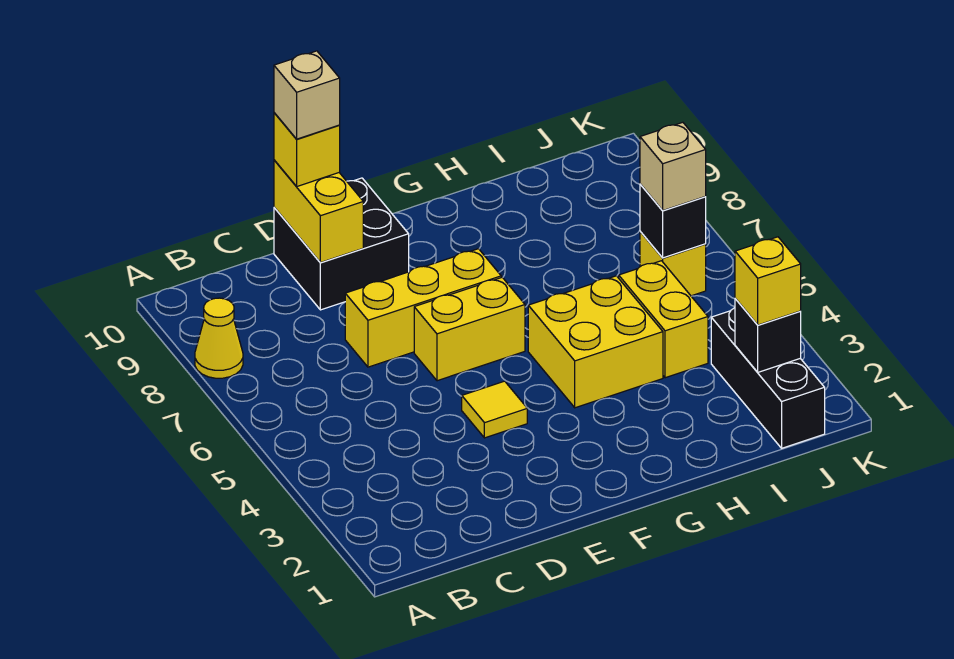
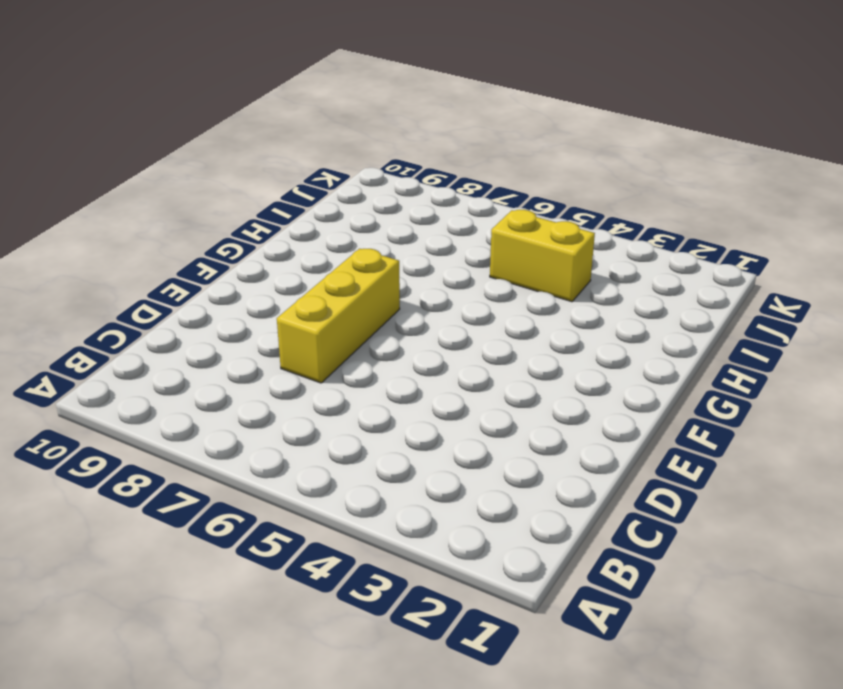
none -> yellow cone A8 level 1
none -> black brick D9:E10 level 1
none -> yellow tile E4 level 1

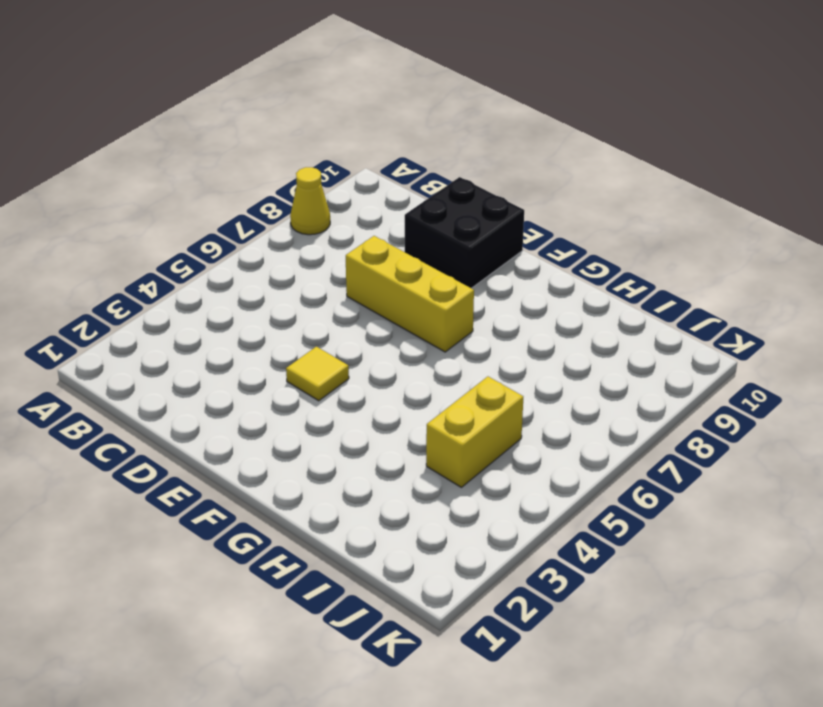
none -> yellow brick E6:F6 level 1
none -> yellow brick G4:H5 level 1
none -> black brick J1:J3 level 1

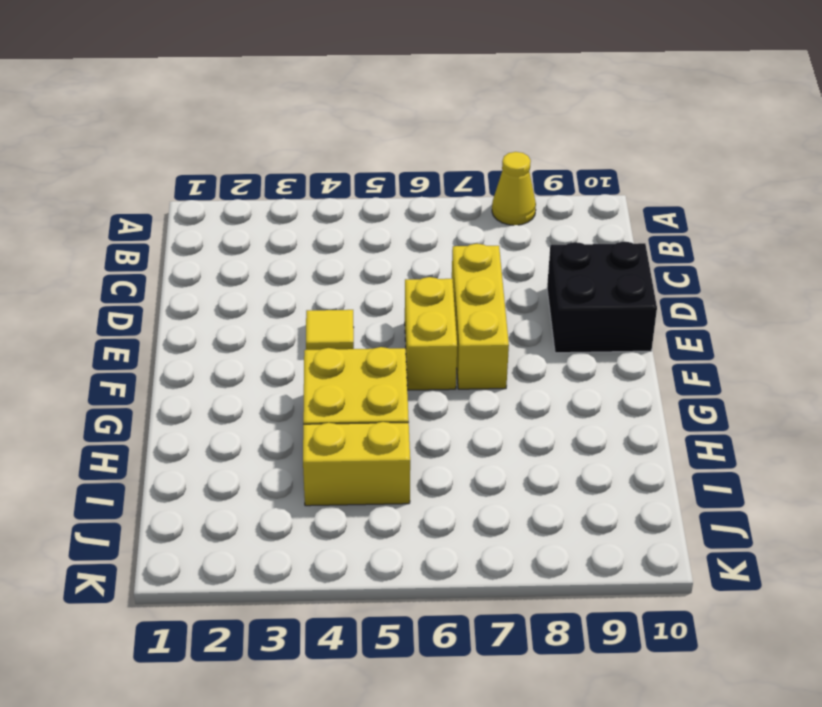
none -> black brick J1:J3 level 1
none -> yellow brick J6 level 1
none -> yellow brick D9:D10 level 2

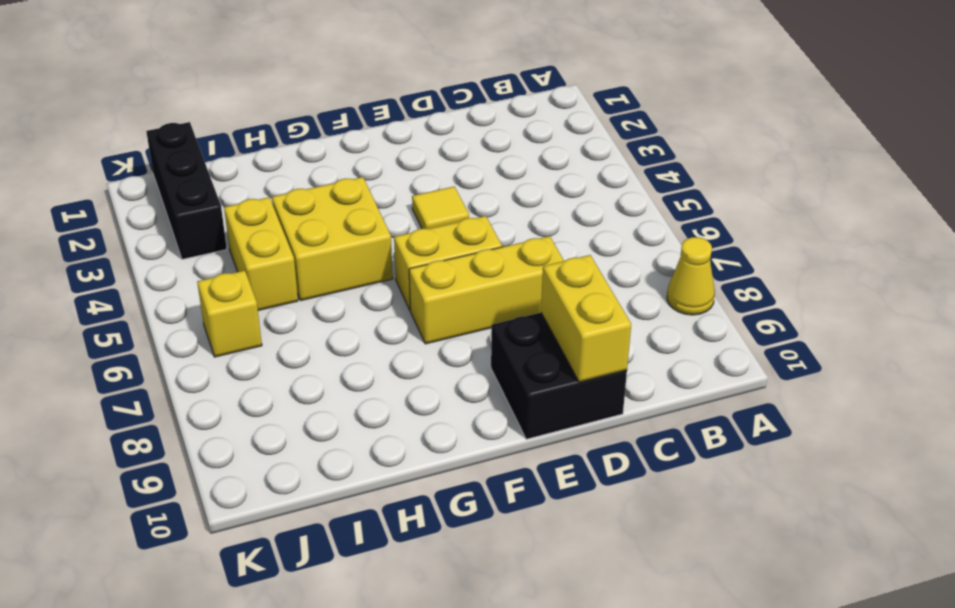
none -> black brick J2 level 2
none -> black brick J6 level 2
none -> yellow brick D10 level 3

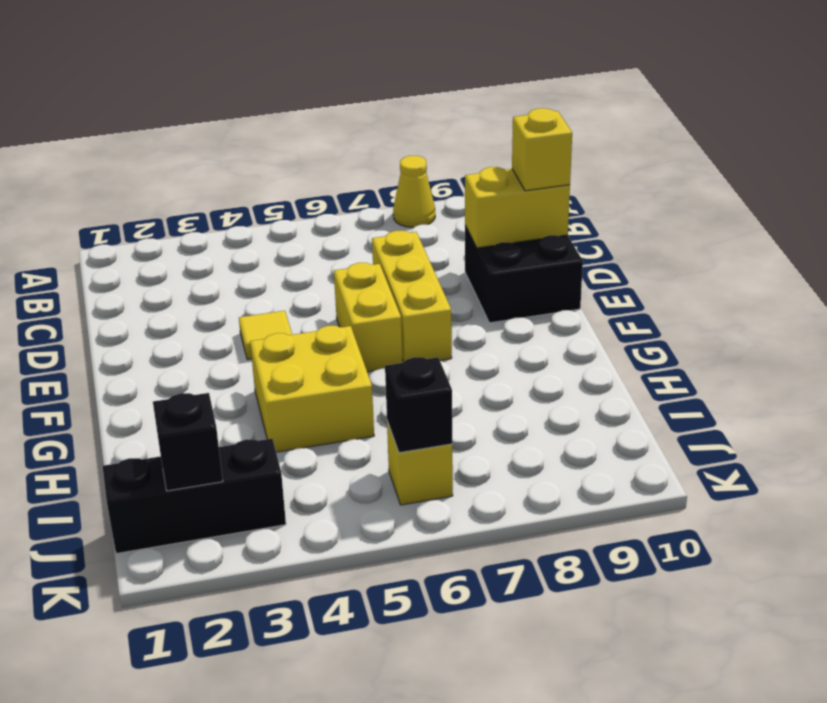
none -> yellow brick I4:I5 level 1
none -> yellow brick J2 level 3
none -> tan brick J6 level 3

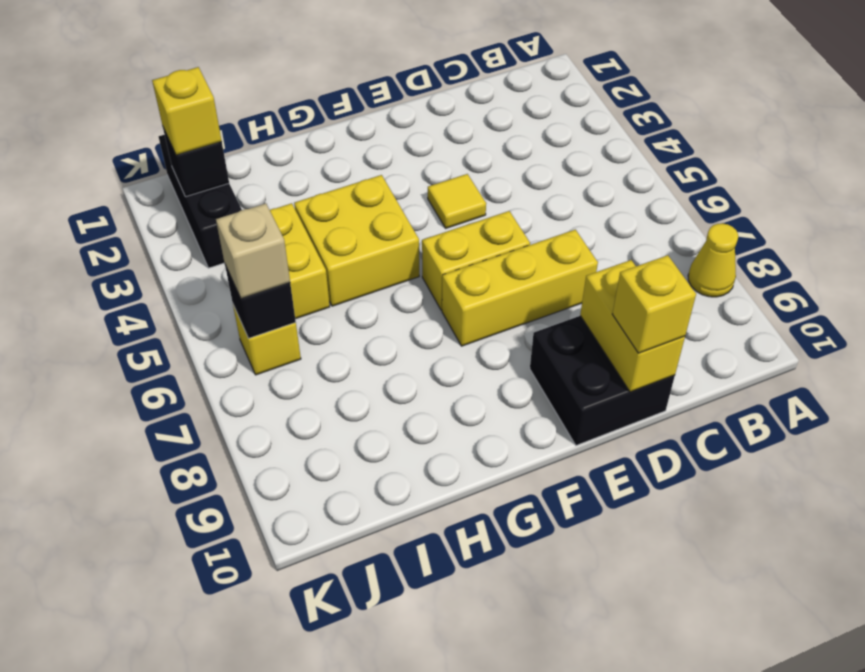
none -> tan brick D10 level 4

